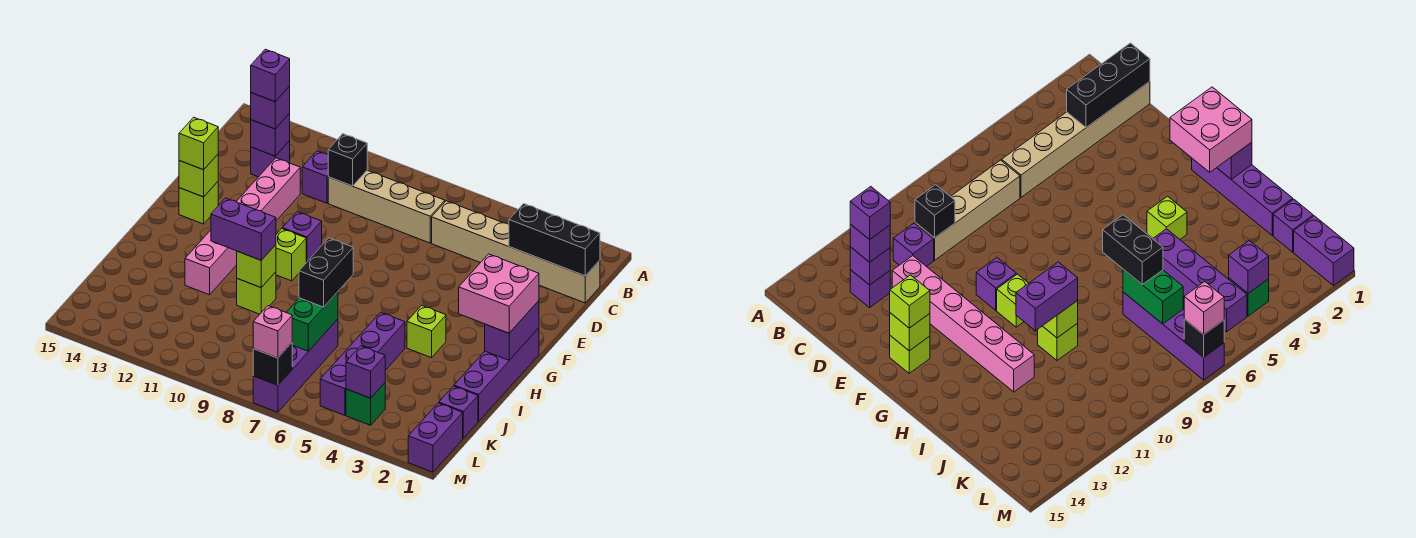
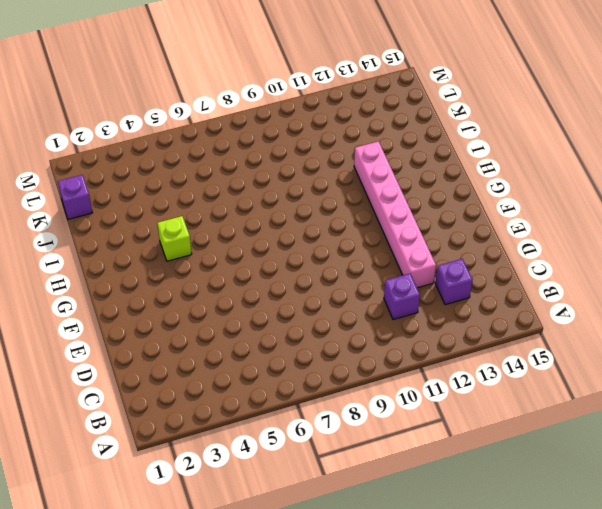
none -> tan brick C1:C6 level 1
none -> tan brick C7:C10 level 1
none -> purple brick F10 level 1
none -> lime brick F14 level 1

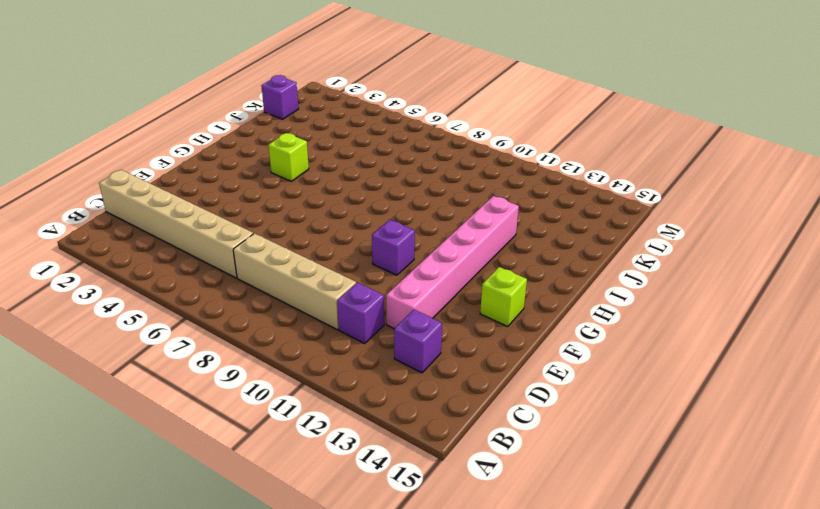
none -> purple brick G1:J1 level 1
none -> lime brick G10 level 1
none -> purple brick I5:L5 level 1
none -> lime brick I10 level 1

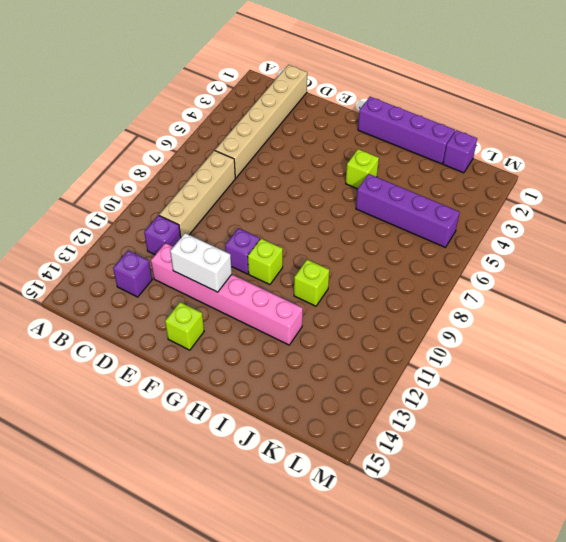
white brick E12:F12 level 2 -> none
none -> purple brick J7:M7 level 1
none -> purple brick L1:M1 level 1
none -> green brick L4 level 1
none -> black brick C1:C3 level 2

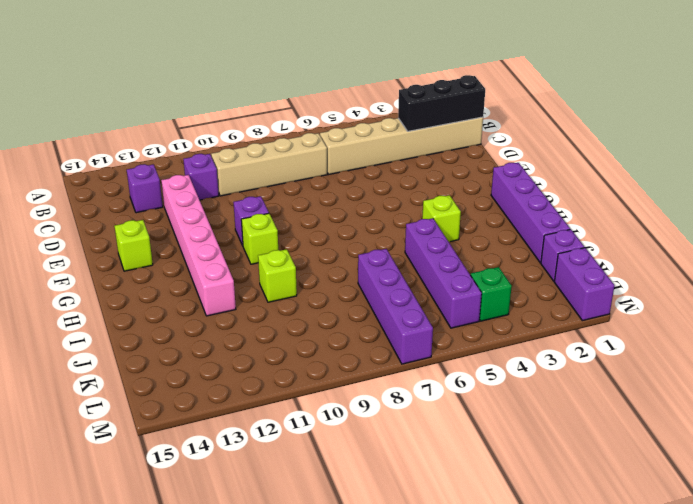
none -> black brick C10 level 2
none -> purple brick C13 level 2
none -> lime brick F14 level 2
none -> purple brick G1:H1 level 2

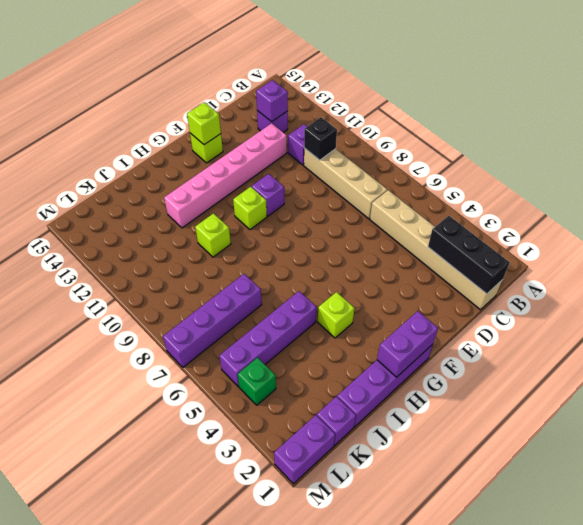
none -> lime brick I10 level 2
none -> green brick J7:K7 level 2
none -> purple brick L4 level 2
none -> black brick M7 level 2

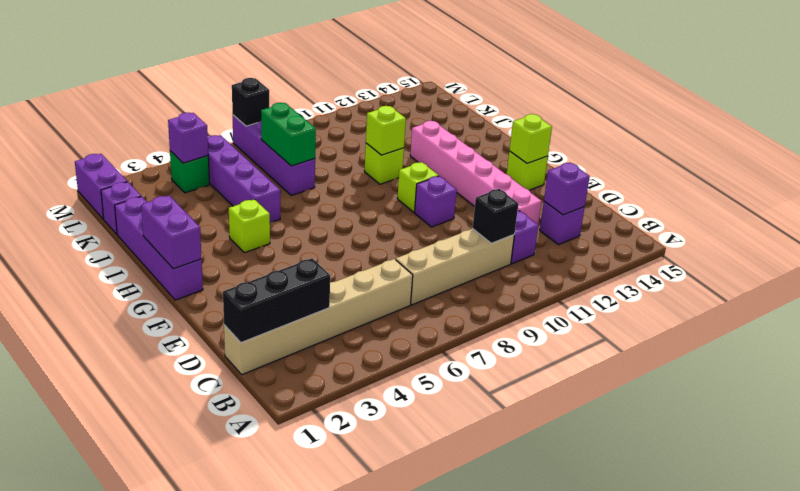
none -> purple brick C13 level 3
none -> lime brick F14 level 3
none -> pink brick G1:H2 level 3
none -> black brick I7:J7 level 3

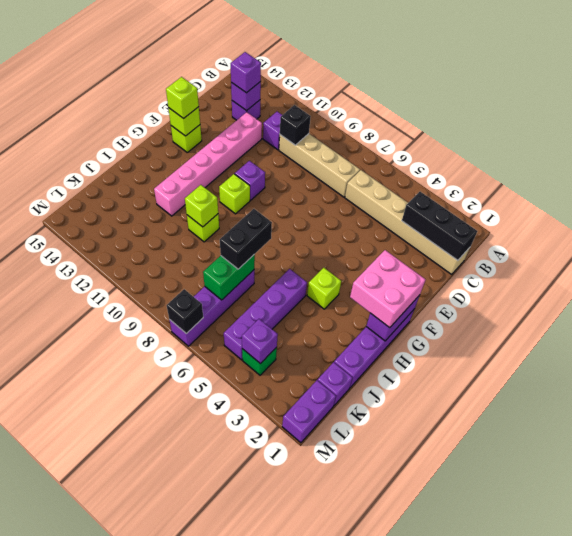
none -> purple brick I10:I11 level 3
none -> pink brick M7 level 3
none -> purple brick C13 level 4

